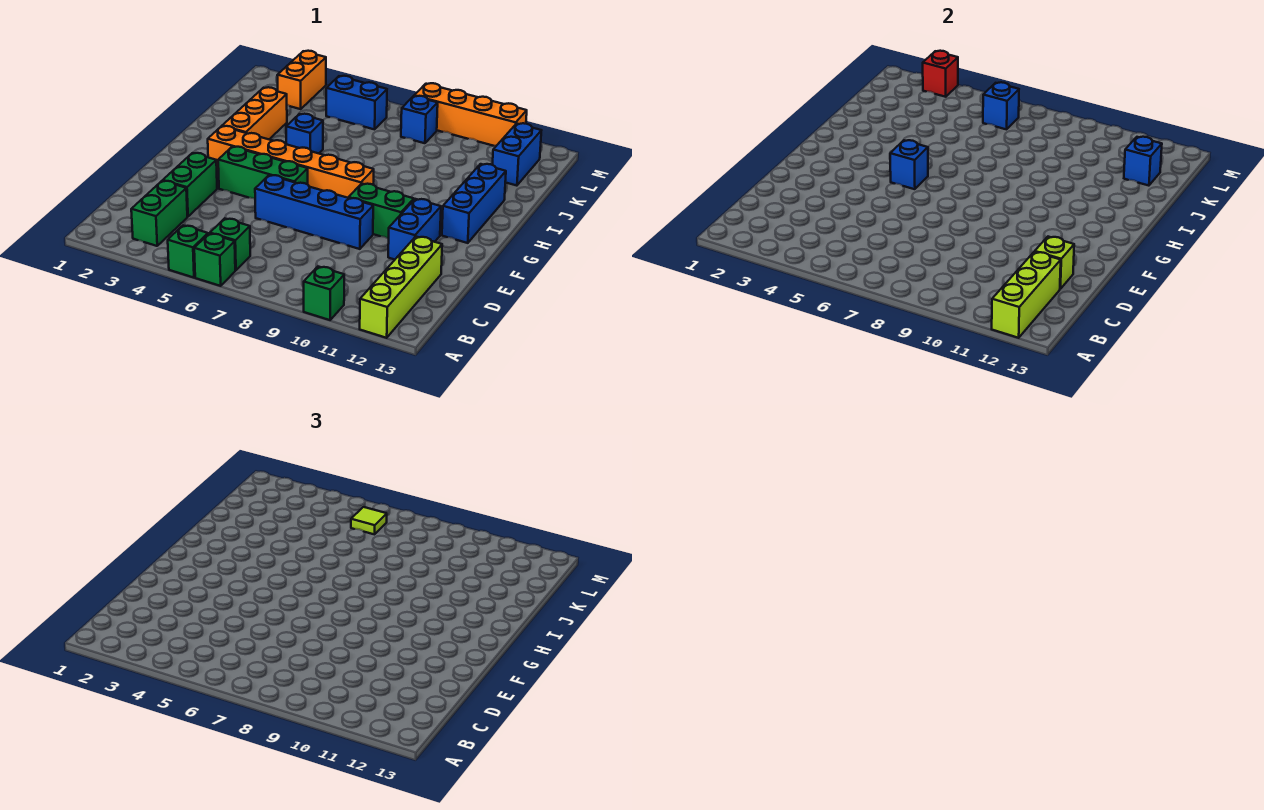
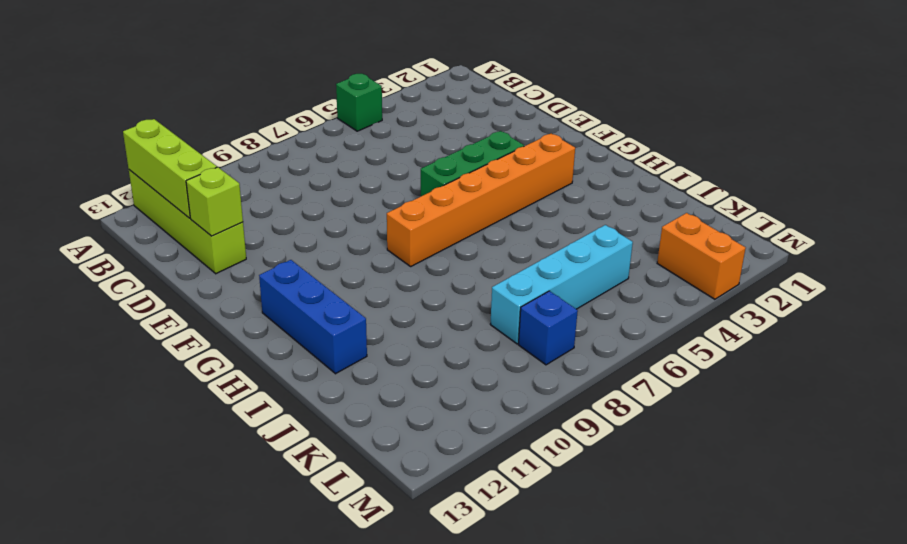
cyan brick K5:K8 level 1 -> none
none -> green brick A6 level 1
none -> green brick A10 level 1
none -> green brick B3:C3 level 1

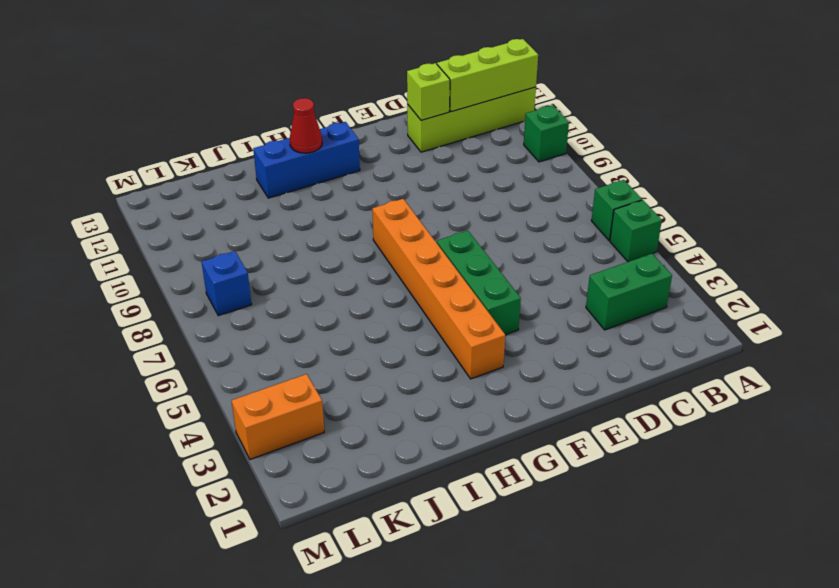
red cone H12 level 2 -> none
none -> green brick B6 level 1
none -> green brick D3:E3 level 1
none -> blue brick E6:E9 level 1

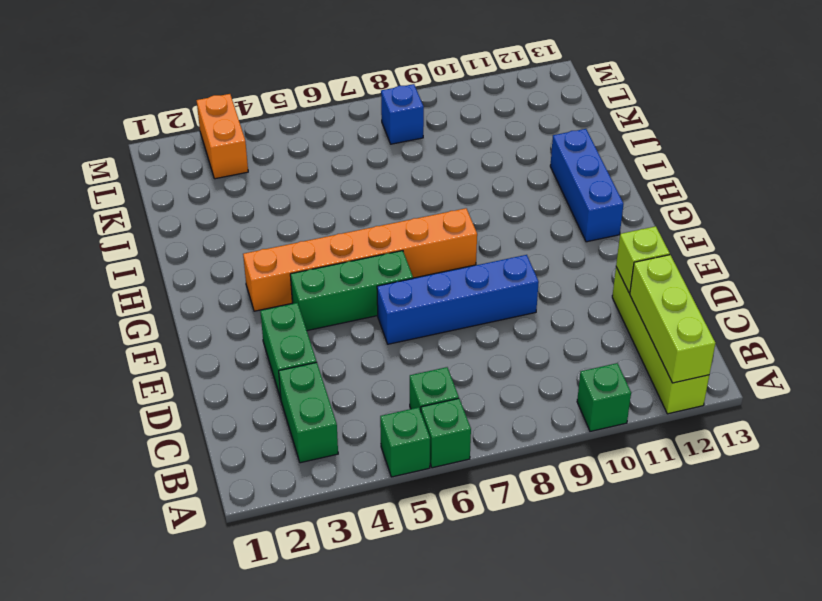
none -> blue brick E11:F11 level 1
none -> green brick F9:F10 level 1
none -> orange brick H3:J3 level 1

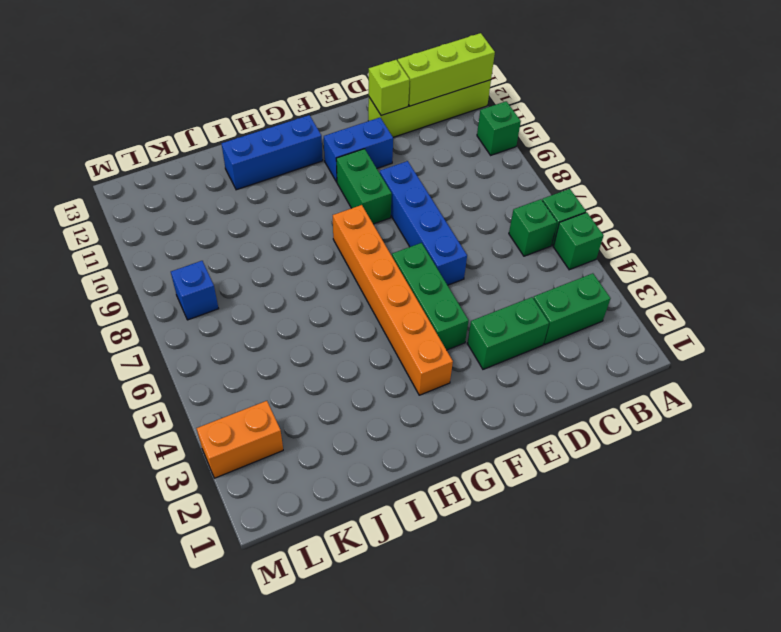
none -> orange brick H3:J3 level 1
none -> blue brick I5 level 1
none -> blue brick K12:L12 level 1

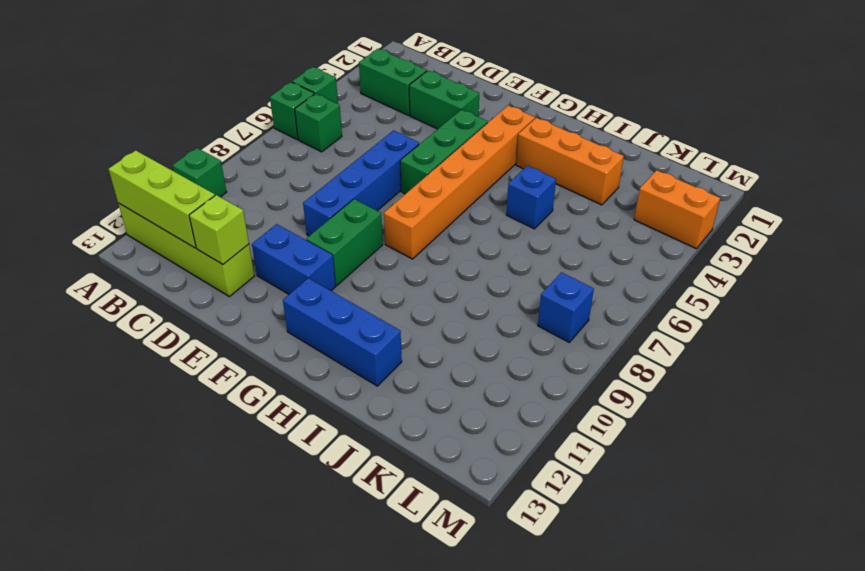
none -> blue brick K12:L12 level 1
none -> blue brick L5:L6 level 1
none -> orange brick M8:M11 level 1

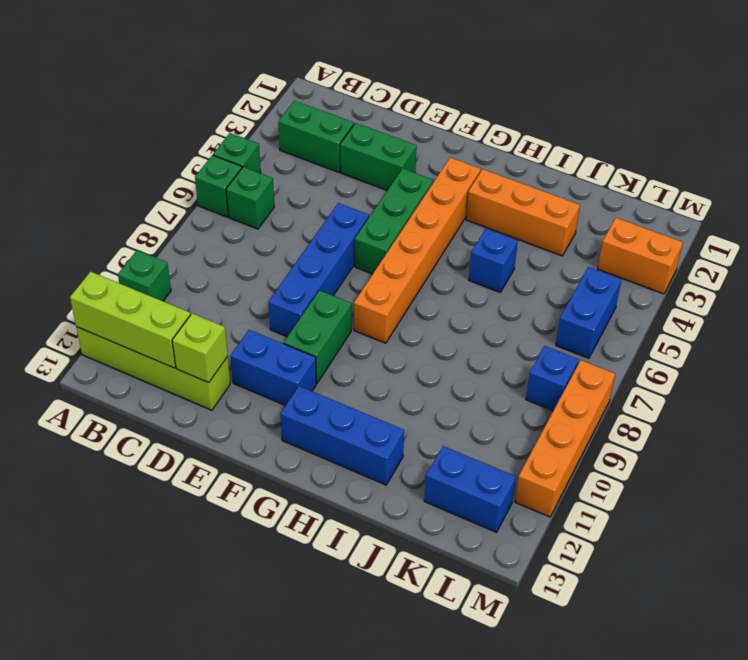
none -> blue brick G5 level 2
none -> blue brick K12 level 2
none -> blue brick L6 level 2

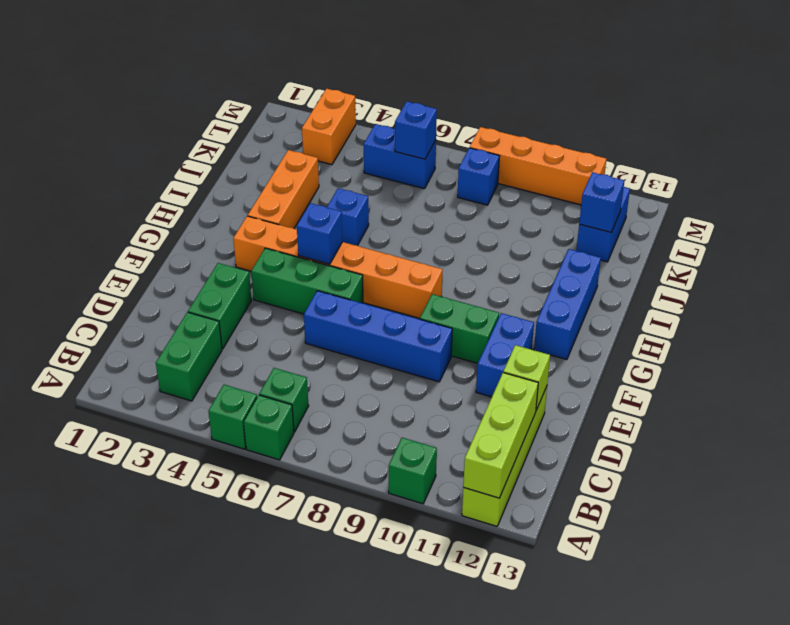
none -> red brick M3 level 2
none -> lime tile L6 level 3

